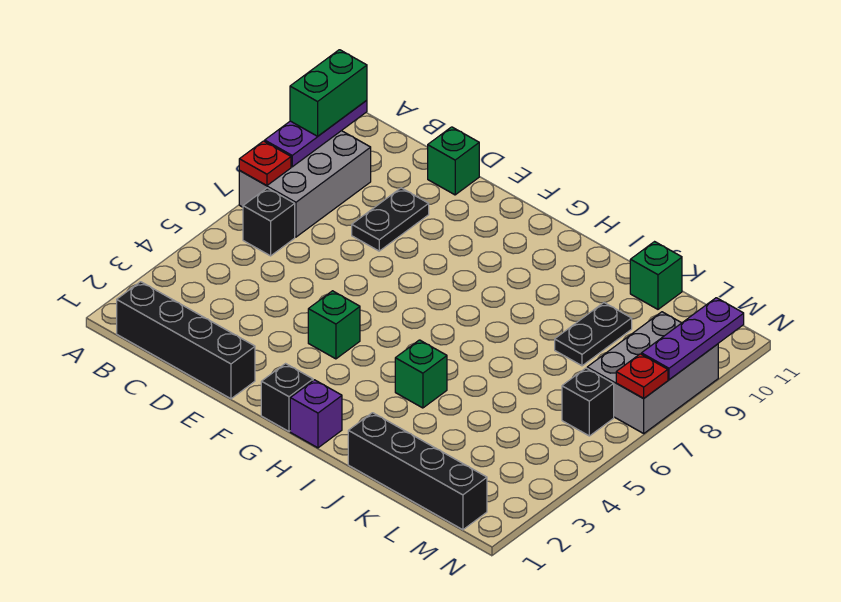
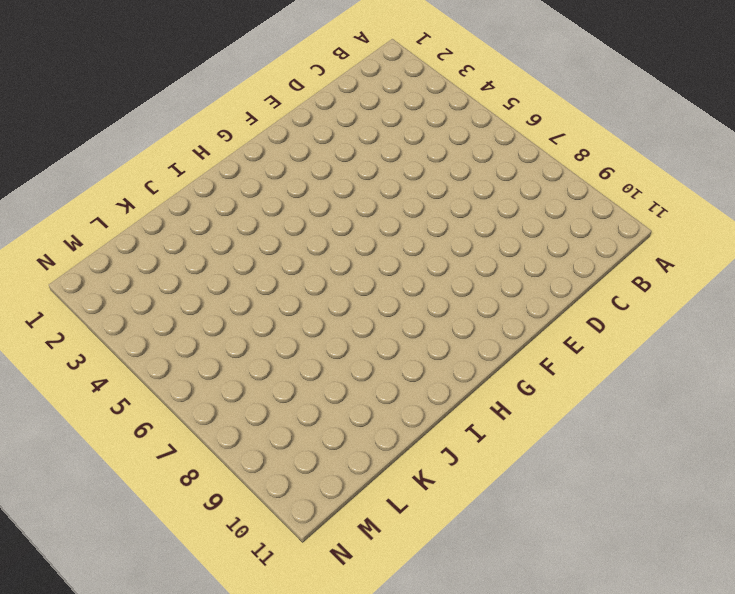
none -> grey brick A7:B9 level 1
none -> black brick B1:E1 level 1
none -> black brick B6 level 1

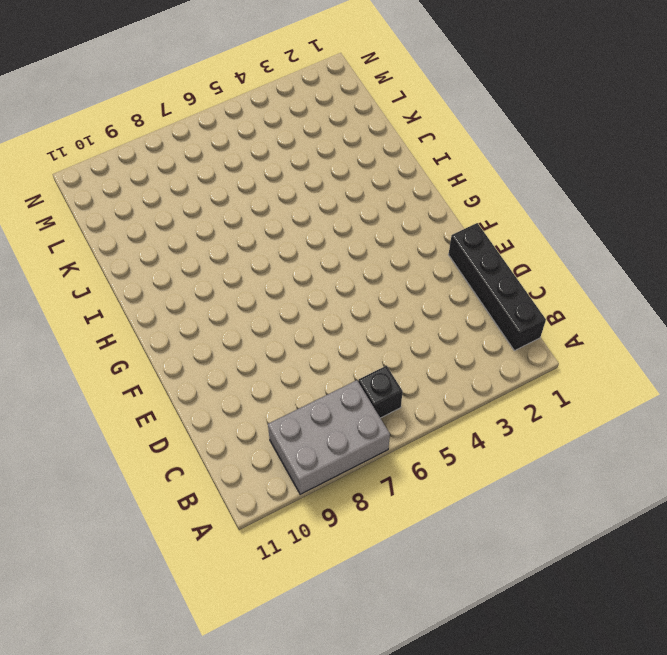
none -> black plate D8:D9 level 1
none -> green brick D11 level 1
none -> green brick F4 level 1

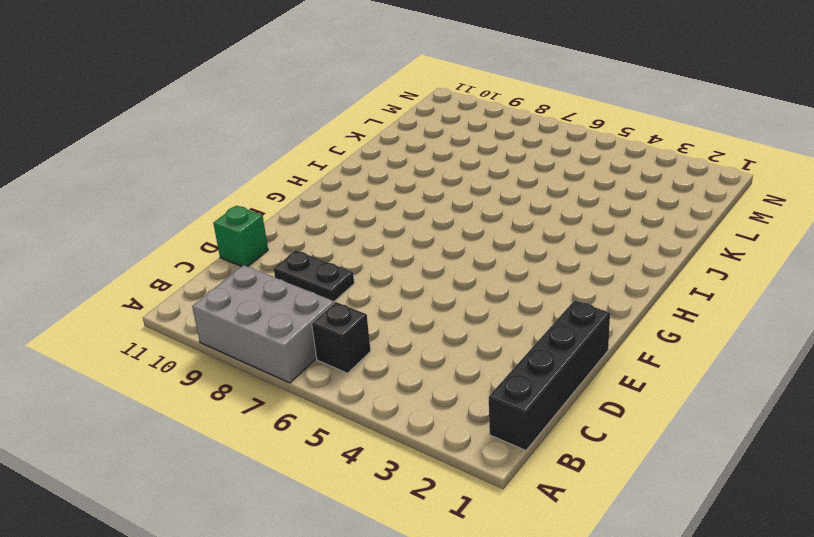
none -> green brick F4 level 1
none -> black brick G1 level 1
none -> purple brick H1 level 1

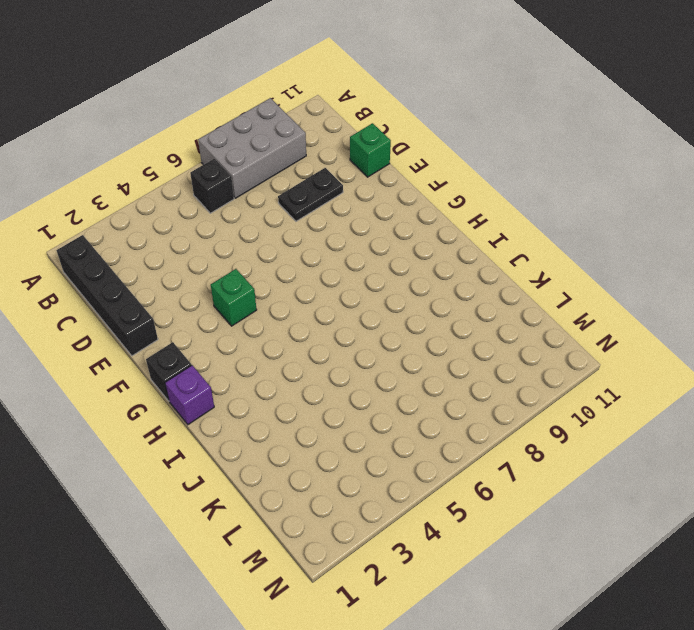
none -> green brick I4 level 1
none -> black brick J1:M1 level 1
none -> black plate K8:K9 level 1

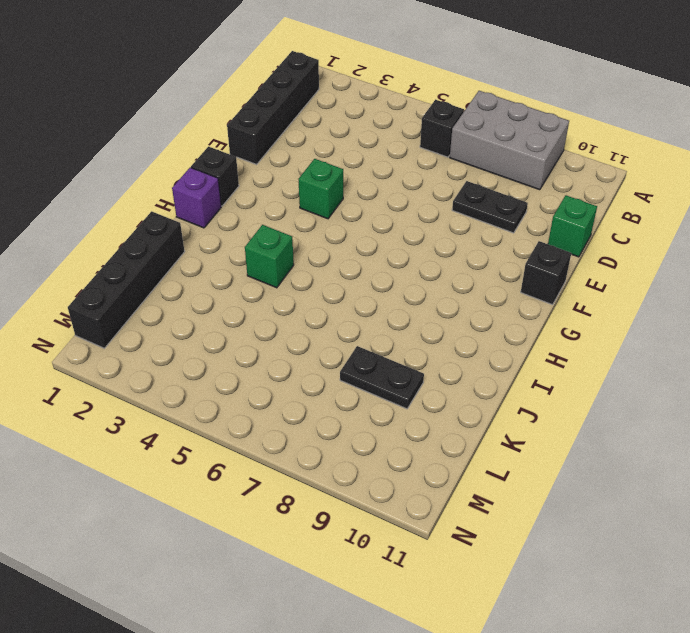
black brick F11 level 1 -> black brick M6 level 1
none -> green brick K11 level 1
none -> grey brick M7:N9 level 1
none -> red plate A7 level 2

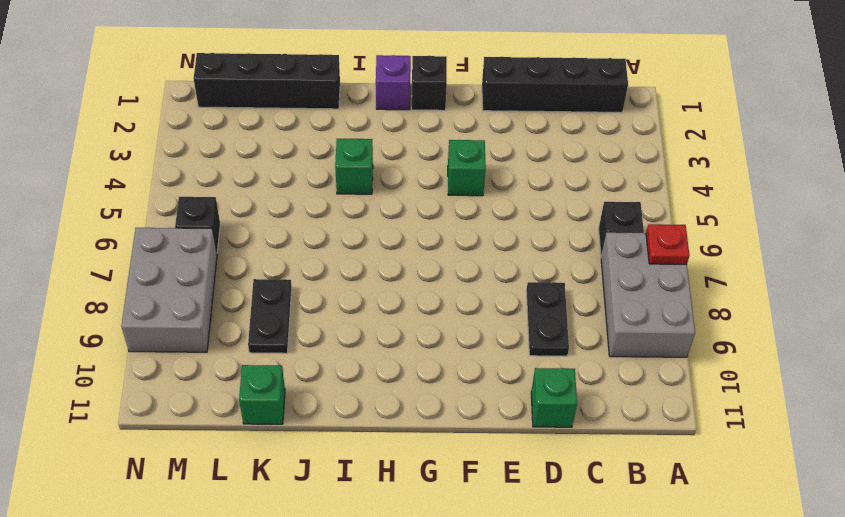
none -> purple plate A8:A10 level 2
none -> red plate N7 level 2
none -> purple plate N8:N10 level 2

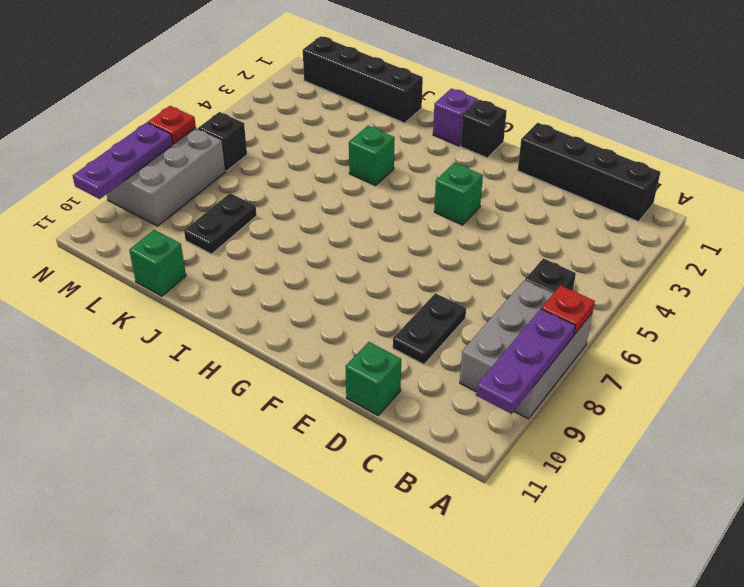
none -> green brick A9:A10 level 3

